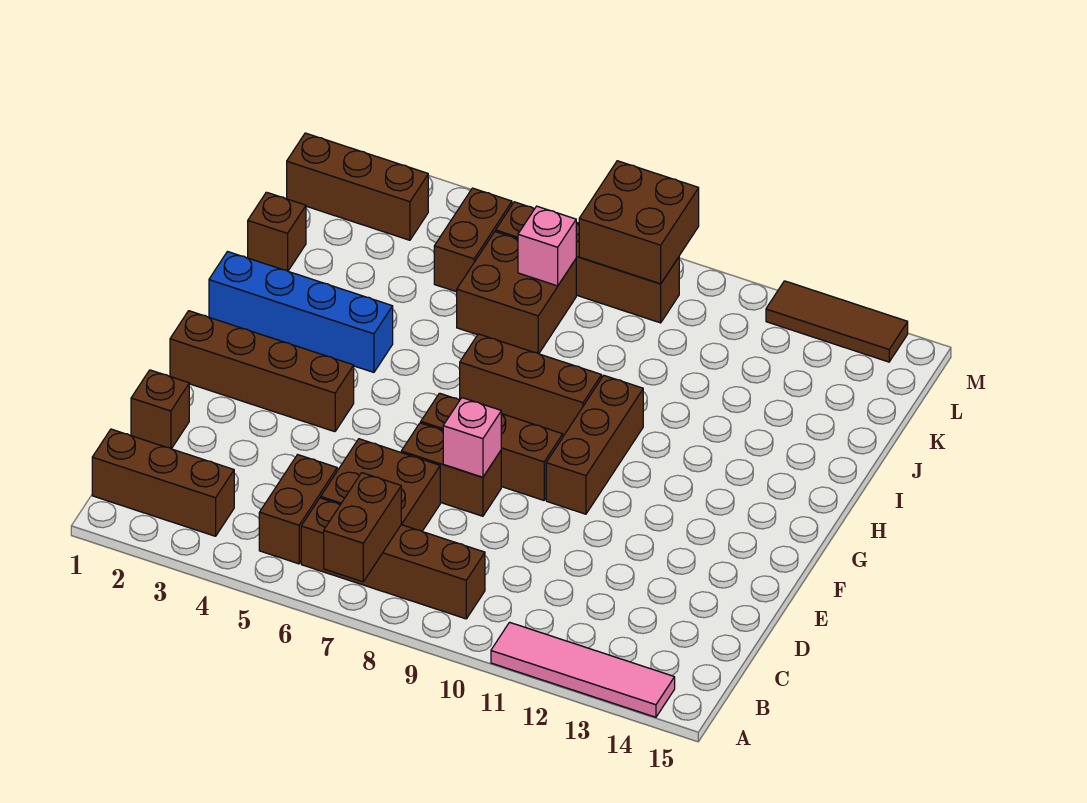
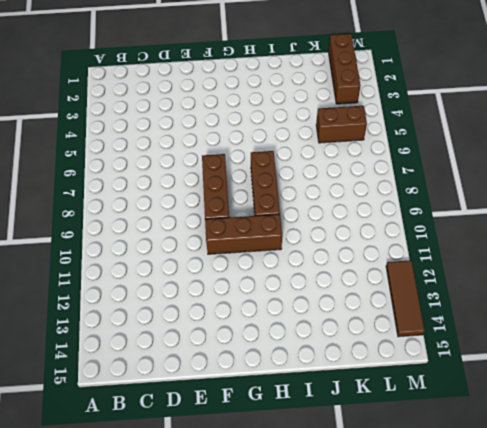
none -> pink tile A11:A14 level 1
none -> brown brick B1:B3 level 1
none -> brown brick B5:C5 level 1

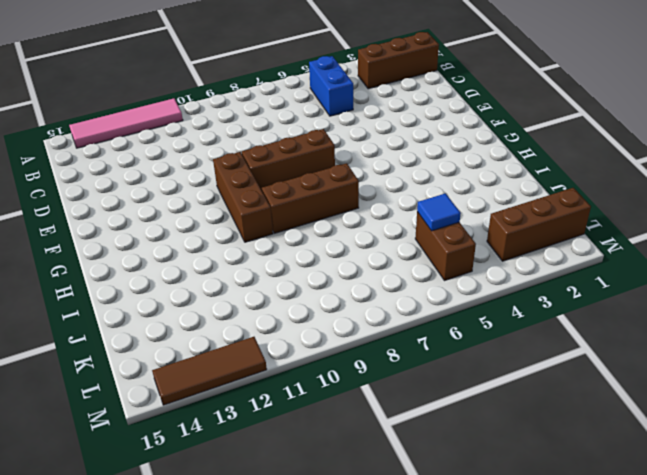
blue brick B5:C5 level 1 -> brown brick B5:C5 level 1
blue tile K5 level 2 -> none
none -> brown brick B6:B9 level 1
none -> brown brick C6:D7 level 1
none -> brown brick D1 level 1

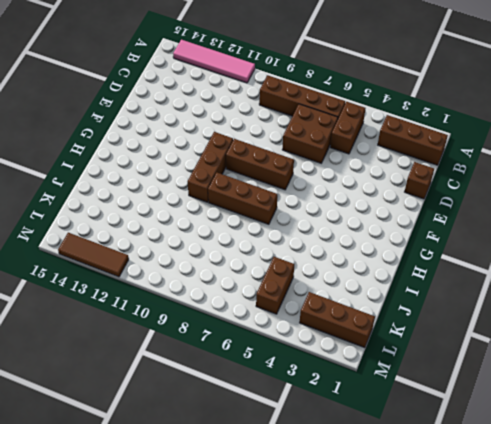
none -> brown brick E7:E8 level 1
none -> brown brick F1:F4 level 1
none -> blue brick H1:H4 level 1

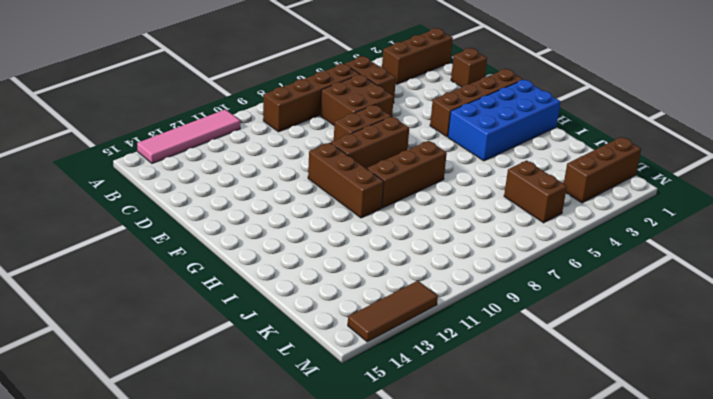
blue brick G1:H4 level 1 -> blue brick H1:H4 level 1
none -> brown brick J1 level 1
none -> brown brick J6:K7 level 1
none -> brown brick L6:L9 level 1

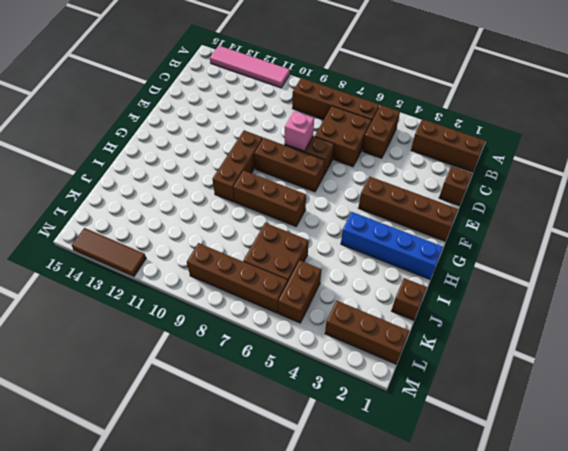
none -> brown brick A7:B7 level 2
none -> pink brick K7 level 2
none -> brown brick L8:M9 level 2

